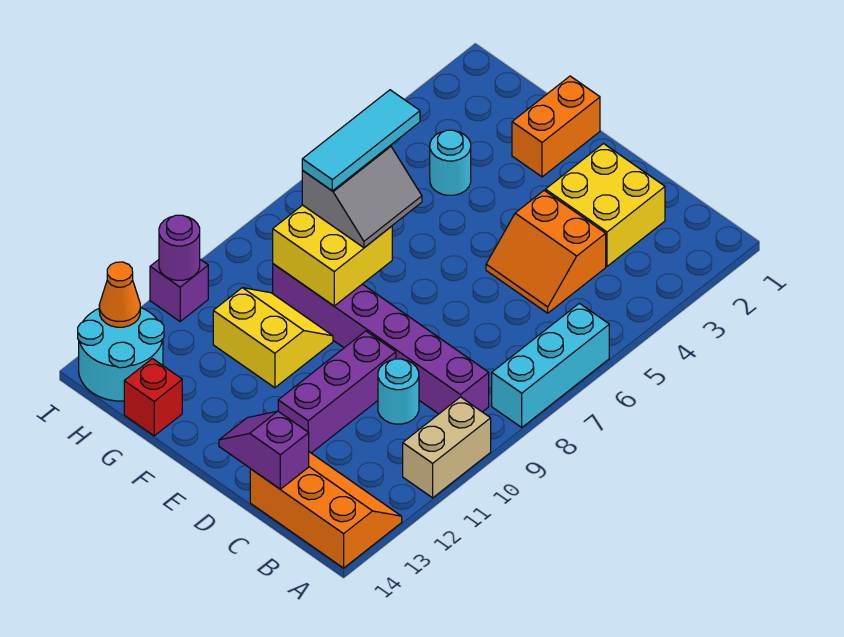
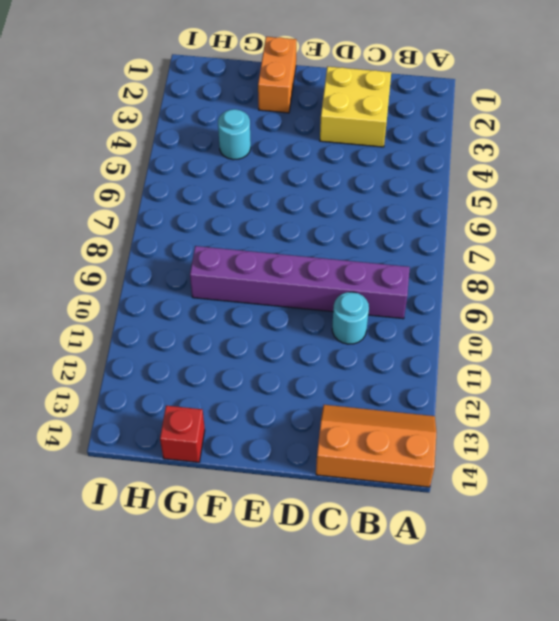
none -> cyan brick A6:A8 level 1
none -> tan brick A10:A11 level 1
none -> orange slope C4:D5 level 1 top 4

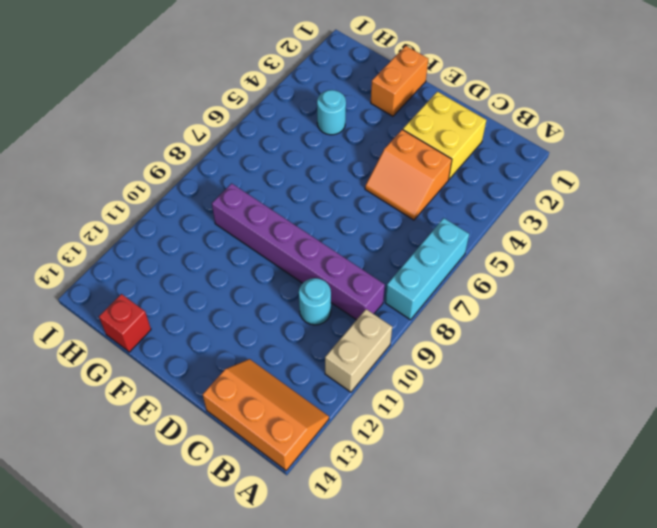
none -> purple brick D10:D12 level 1
none -> yellow slope F10:G11 level 1 top 11
none -> cyan round brick H13:I14 level 1

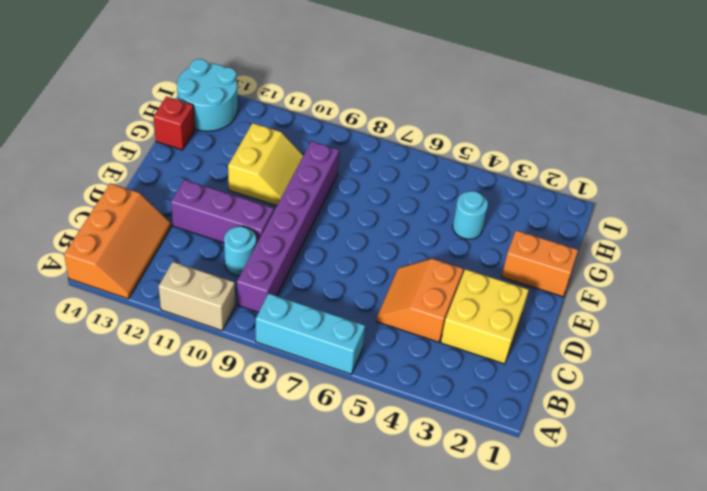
none -> purple brick I11 level 1
none -> purple slope C14:D14 level 2 top C
none -> yellow brick F8:G9 level 2

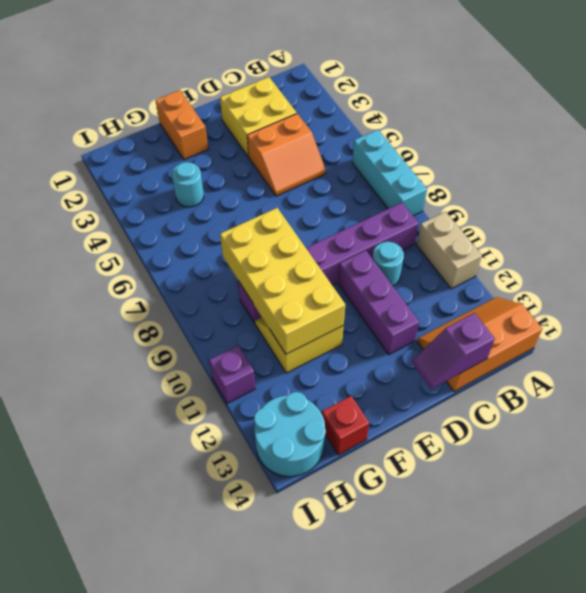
yellow brick F8:G11 level 2 -> yellow brick F8:G9 level 2
none -> purple round brick I11 level 2
none -> orange cone I13 level 2
none -> grey slope F7:G8 level 3 top G

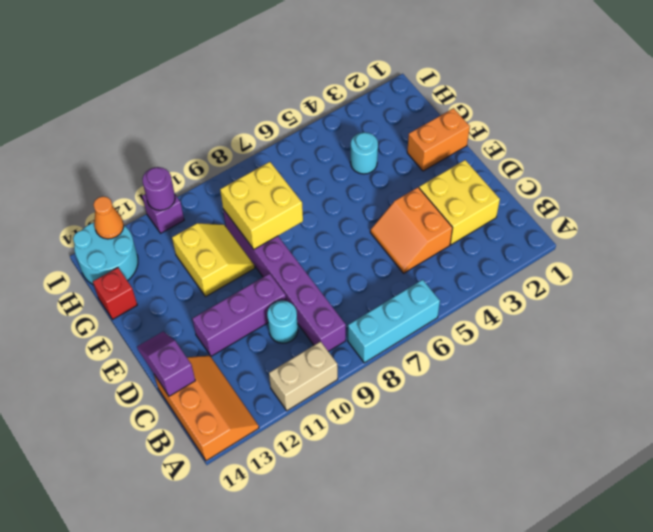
none -> grey slope F7:G8 level 3 top G
none -> cyan tile G6:G8 level 4

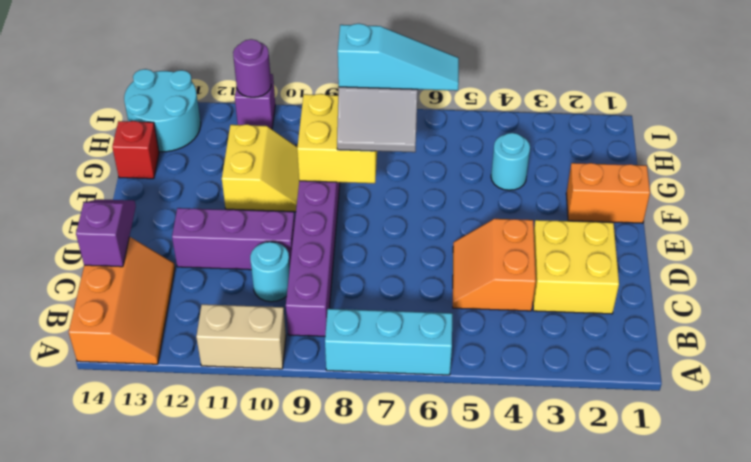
cyan slope G6:G8 level 4 top 8 -> cyan tile G6:G8 level 4
none -> orange cone I13 level 2

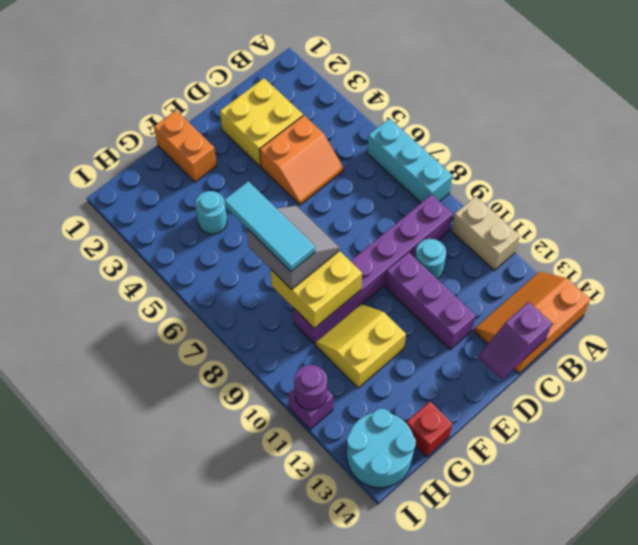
none -> orange cone I13 level 2

